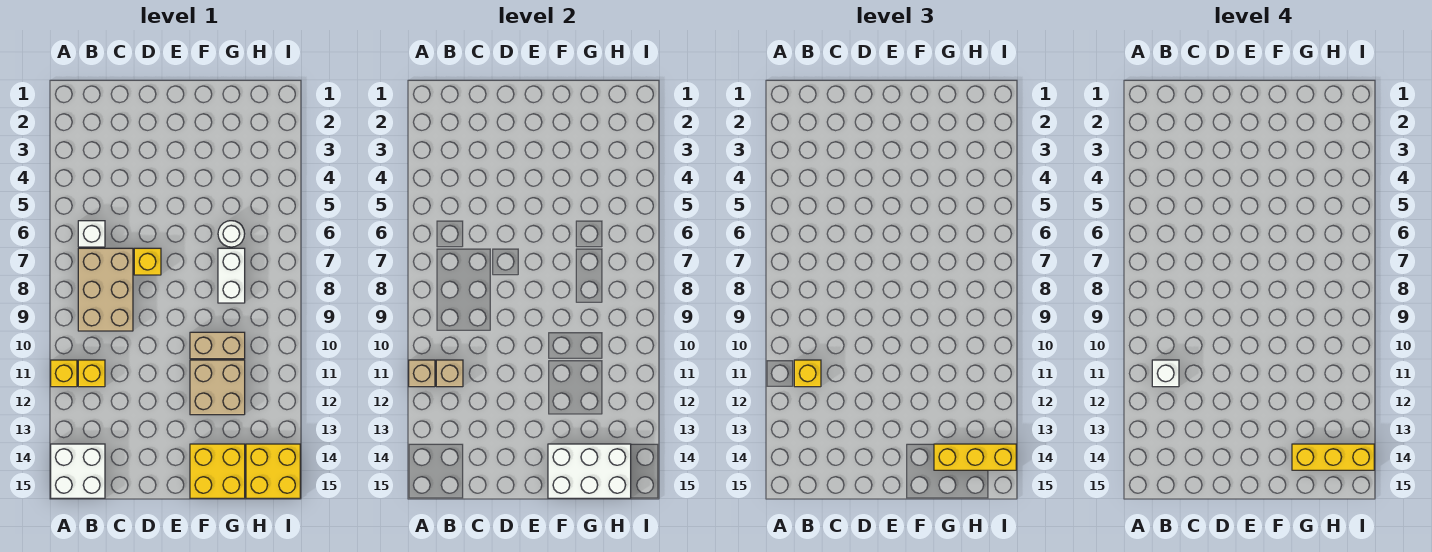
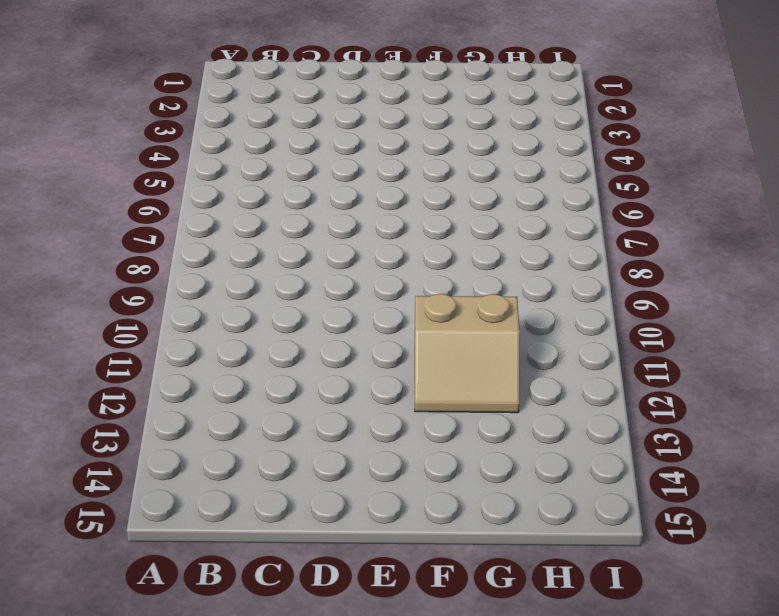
tan slope F11:G12 level 1 top 11 -> tan brick F11:G12 level 1
none -> yellow brick A11 level 1
none -> white brick A14:B15 level 1
none -> white brick B6 level 1

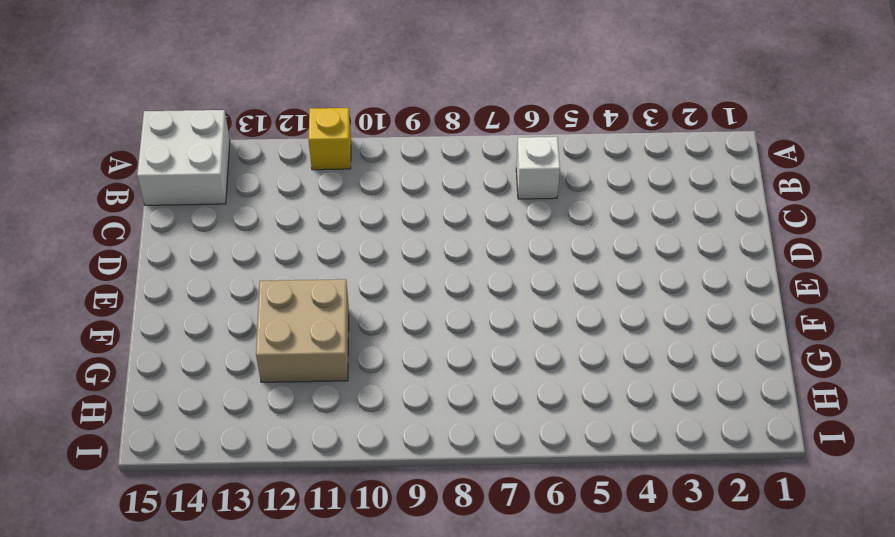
none -> tan brick B7:C9 level 1
none -> yellow brick B11 level 1
none -> yellow brick D7 level 1

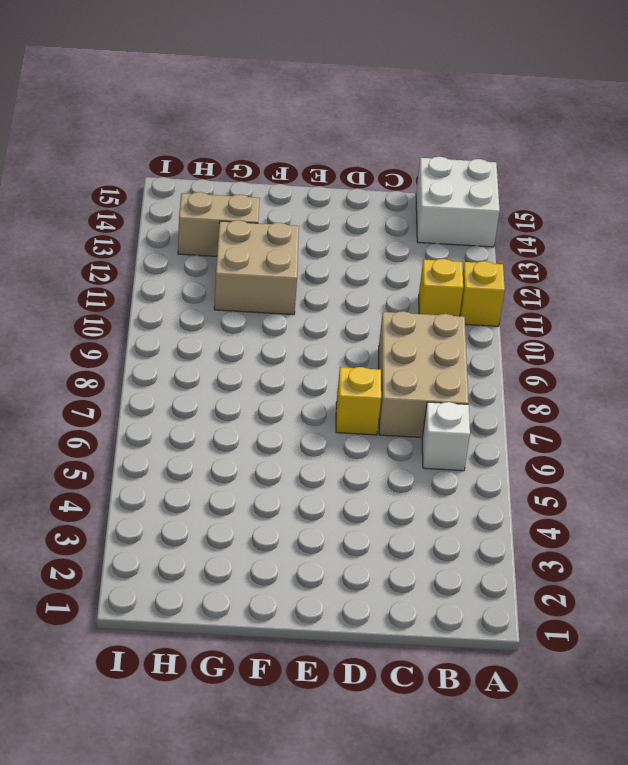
tan brick G13:H13 level 1 -> tan brick F10:G10 level 1
none -> yellow brick F14:G15 level 1
none -> white round brick G6 level 1
none -> white brick G7:G8 level 1

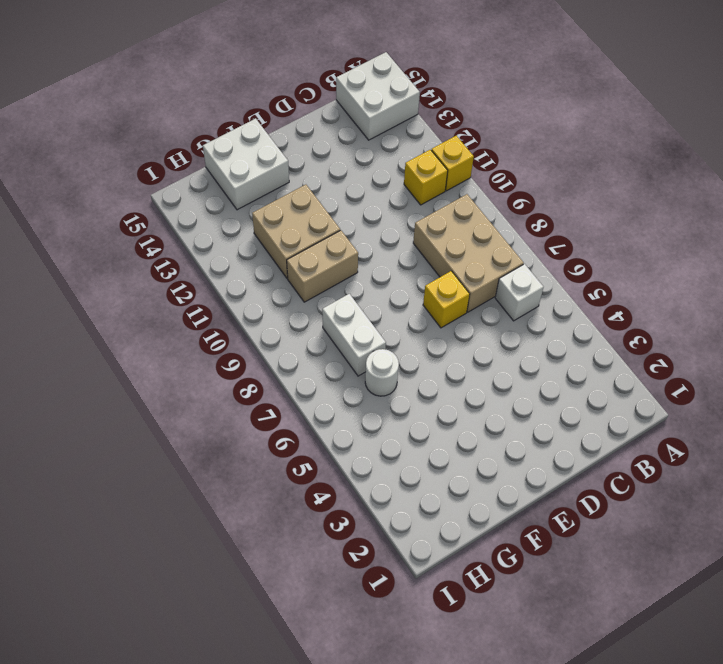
white brick F14:G15 level 1 -> yellow brick F14:G15 level 1
none -> yellow brick H14:I15 level 1
none -> tan brick A11 level 2
none -> tan brick B11 level 2

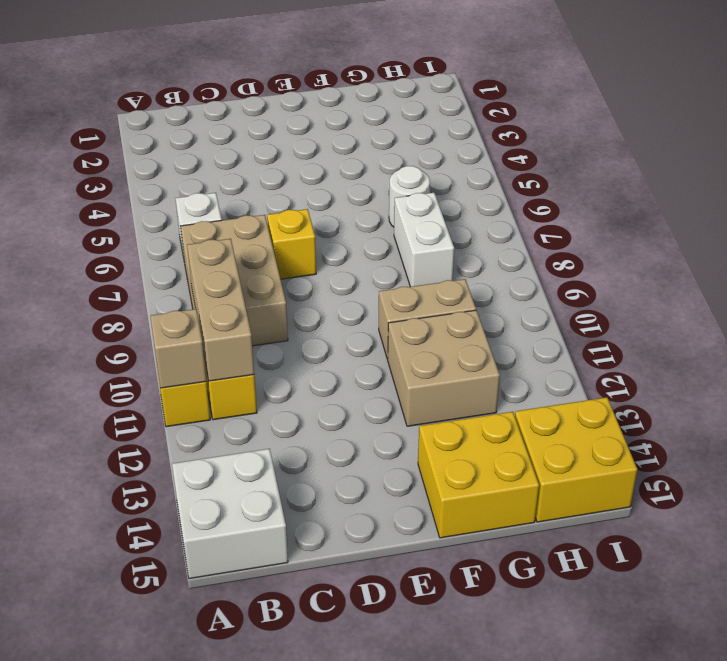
tan brick B9:B11 level 2 -> tan brick B11 level 2
none -> white brick F14:H15 level 2
none -> yellow brick B11 level 3
none -> yellow brick G14:I14 level 3

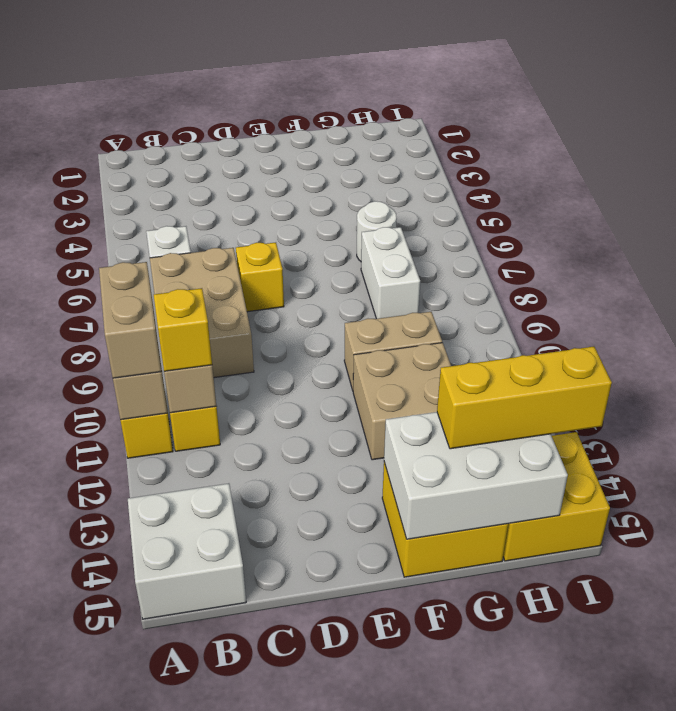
tan brick A10:A11 level 3 -> none
none -> white brick B11 level 4
none -> yellow brick G14:I14 level 4

